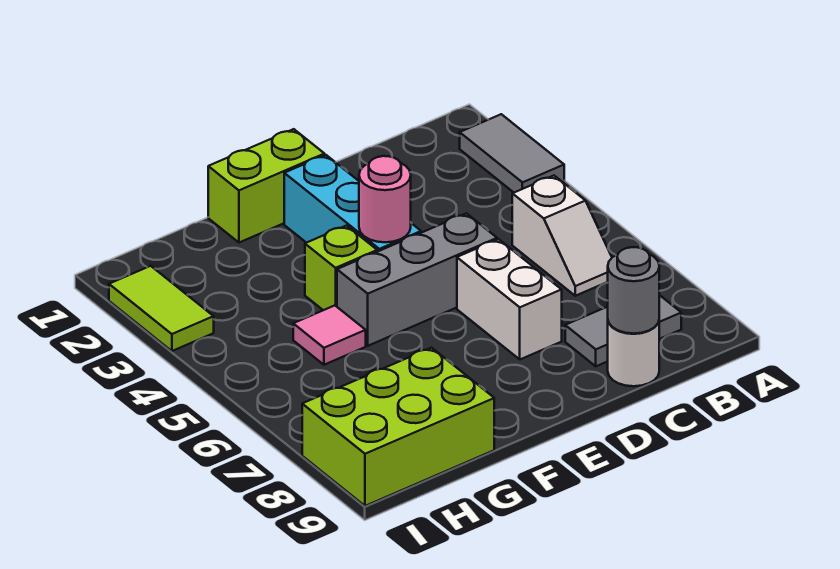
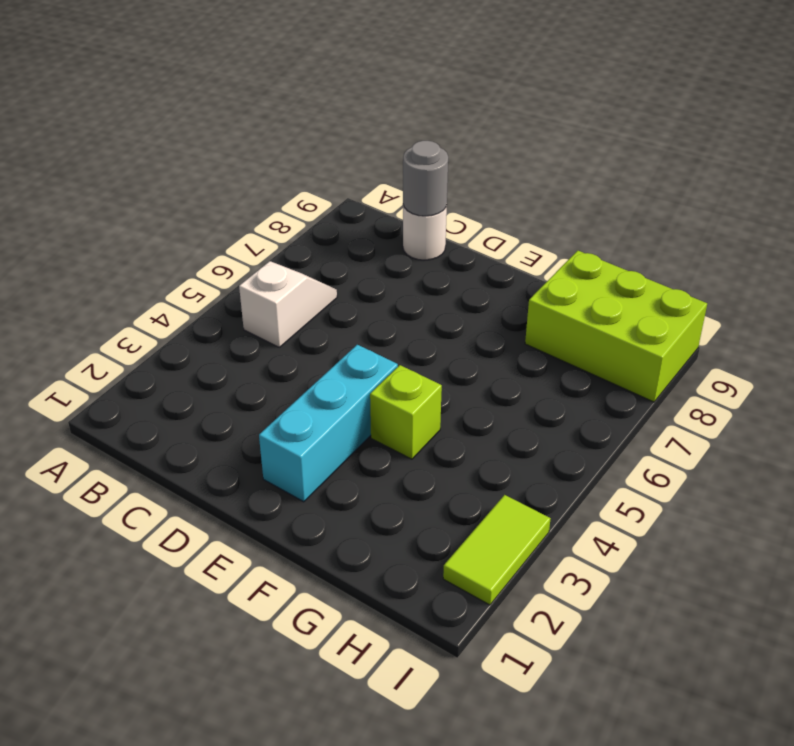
none -> grey tile A2:A3 level 1
none -> grey tile B8:C8 level 1
none -> grey brick D5:F5 level 1

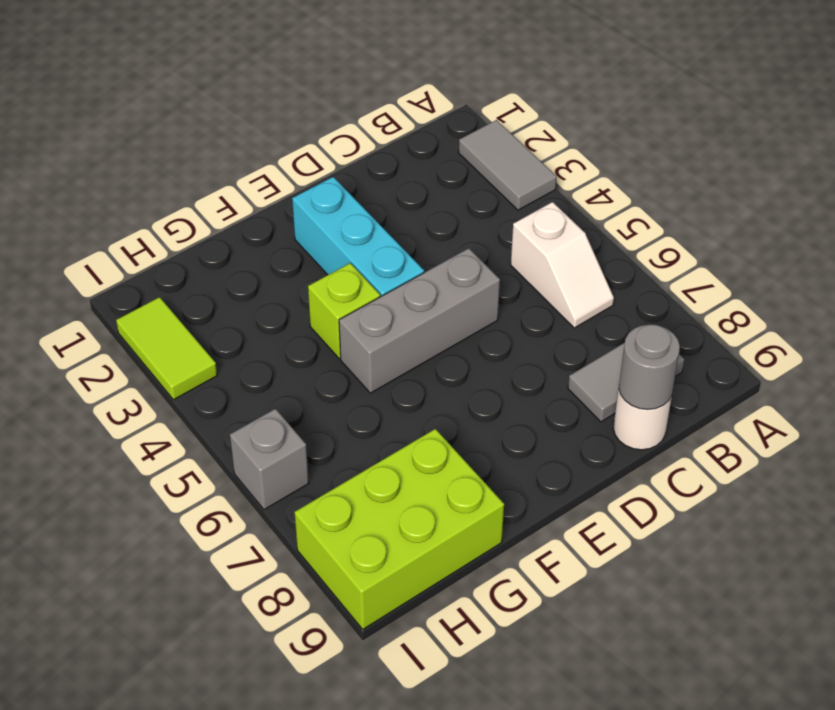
grey brick I6 level 1 -> none
none -> white brick D6:D7 level 1
none -> lime brick E1:F1 level 1
none -> pink tile G5 level 1

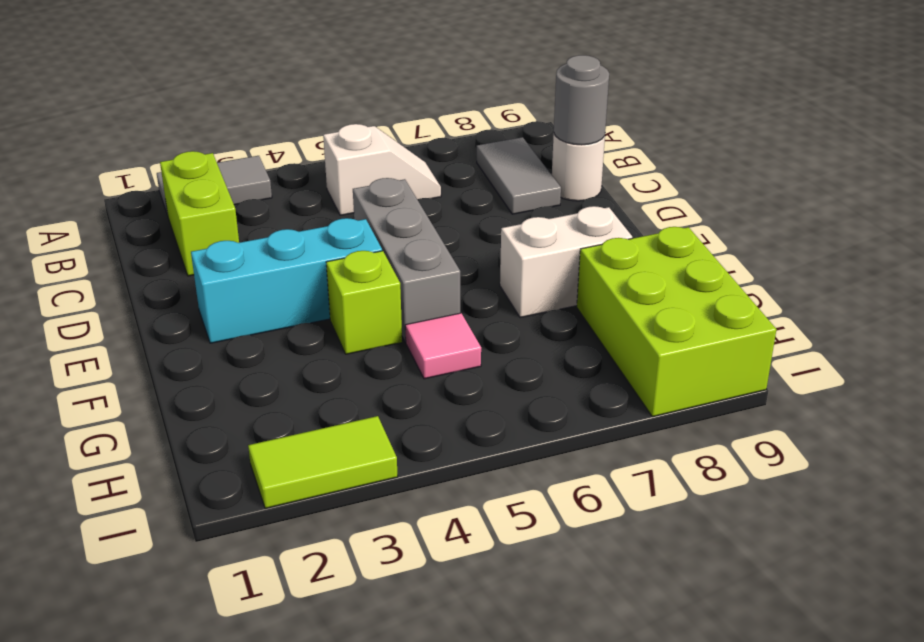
lime brick B2:C2 level 1 -> lime brick E1:F1 level 1
white brick F7:F8 level 1 -> white brick D6:D7 level 1
none -> pink round brick E4 level 2

